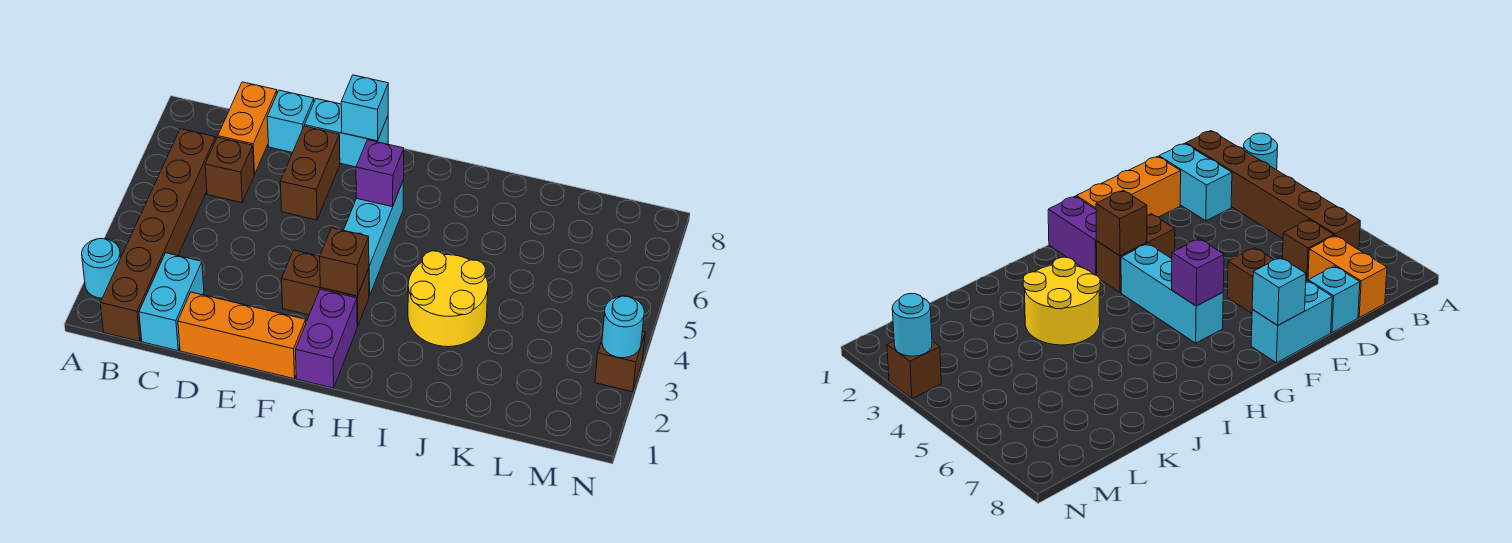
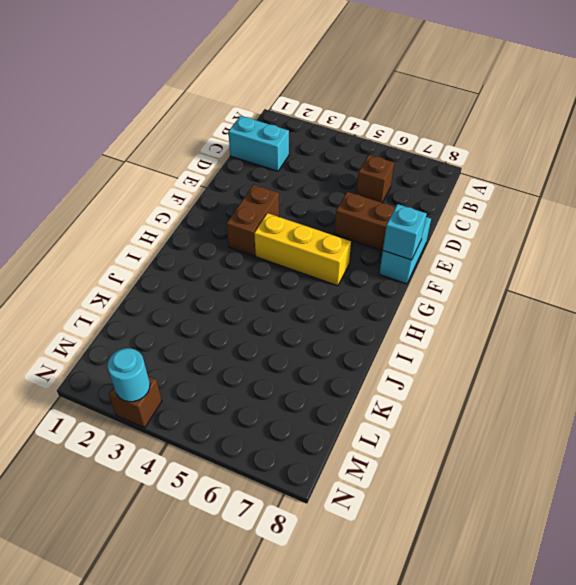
yellow brick G4:G6 level 1 -> cyan brick G4:G6 level 1
none -> cyan round brick A2 level 1
none -> brown brick B1:B6 level 1
none -> orange brick C7:C8 level 1

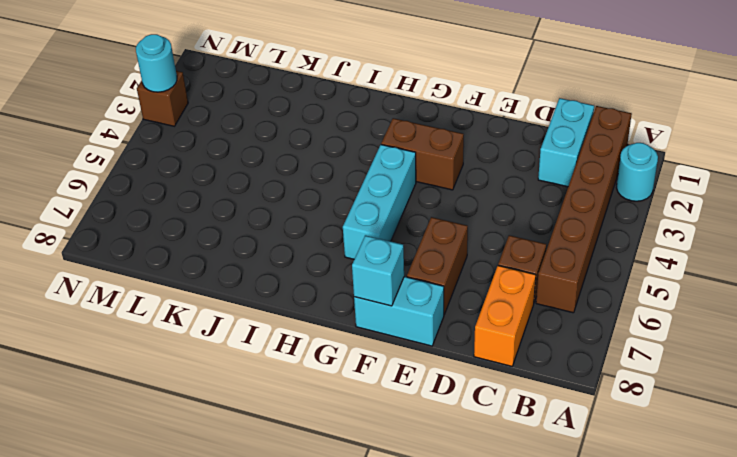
none -> orange brick D1:F1 level 1
none -> cyan brick D8 level 1
none -> purple brick G1:G2 level 1

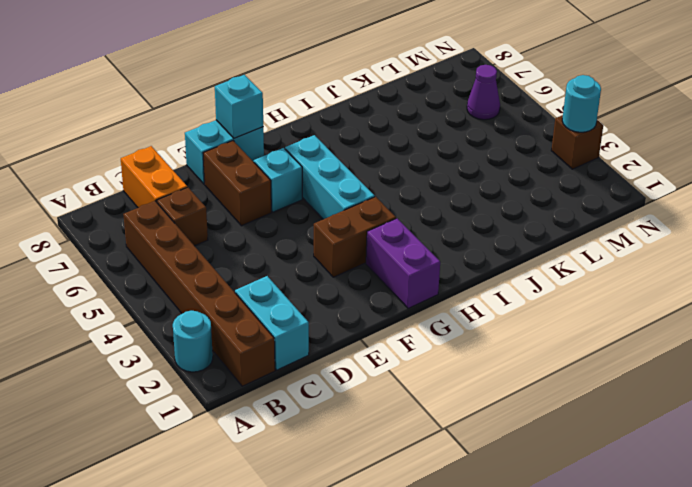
cyan brick F6 level 1 -> cyan brick D8 level 1
purple cone M6 level 1 -> none
none -> orange brick D1:F1 level 1
none -> yellow round brick I3:J4 level 1
none -> brown brick G3 level 2

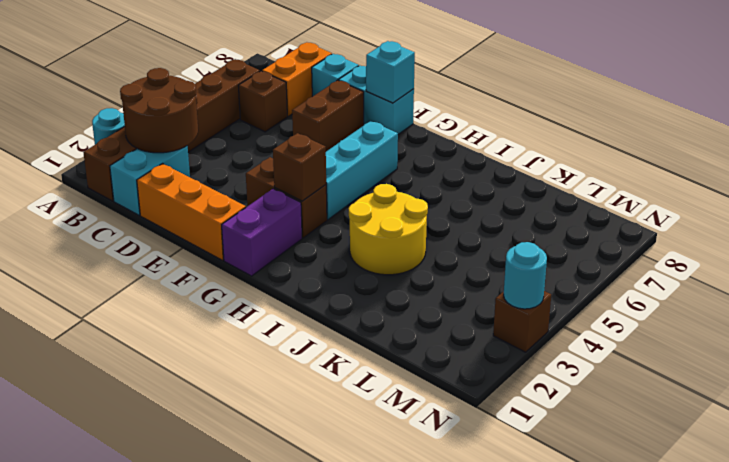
brown round brick B2:C3 level 2 -> none
none -> purple brick G6 level 2

